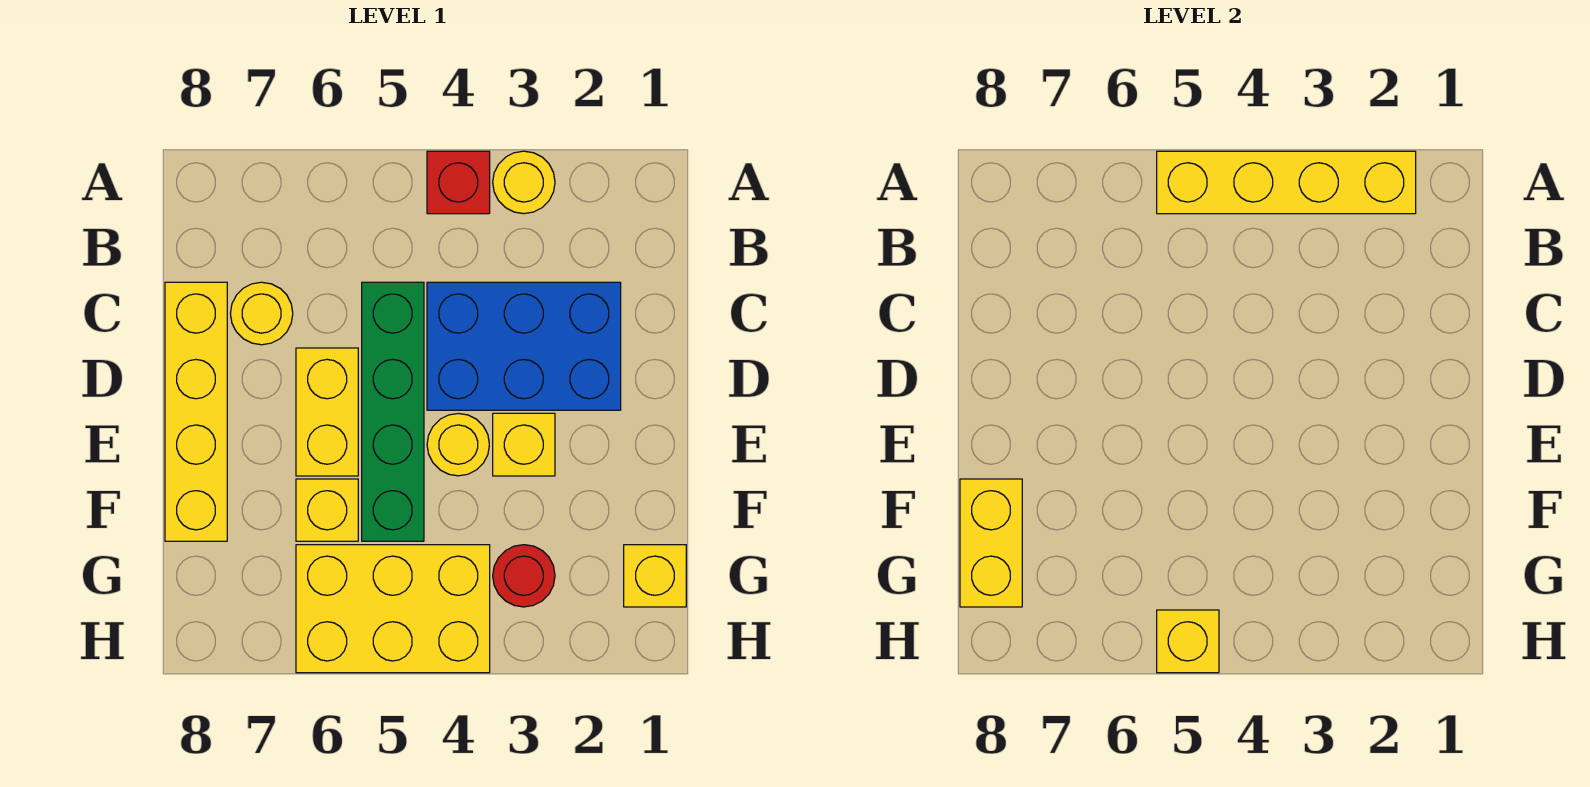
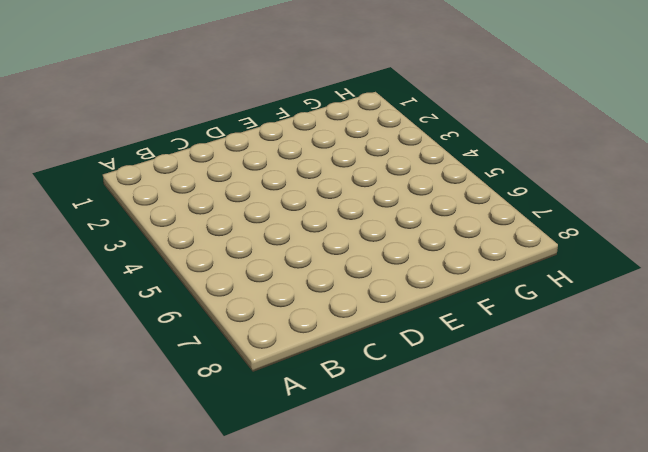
none -> yellow round brick A3 level 1
none -> red brick A4 level 1
none -> blue brick C2:D4 level 1

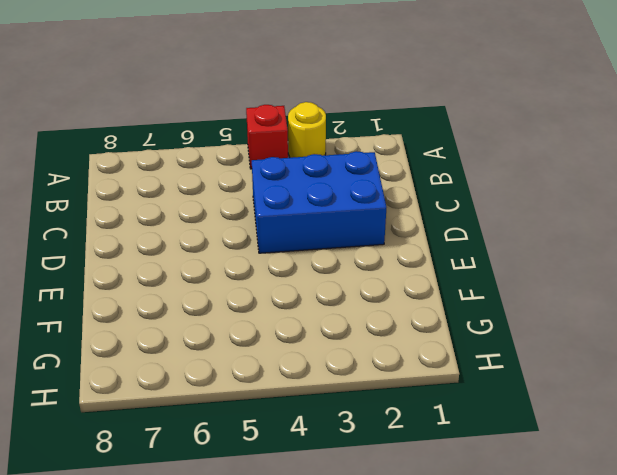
none -> green brick C5:F5 level 1
none -> yellow round brick C7 level 1
none -> yellow brick C8:F8 level 1

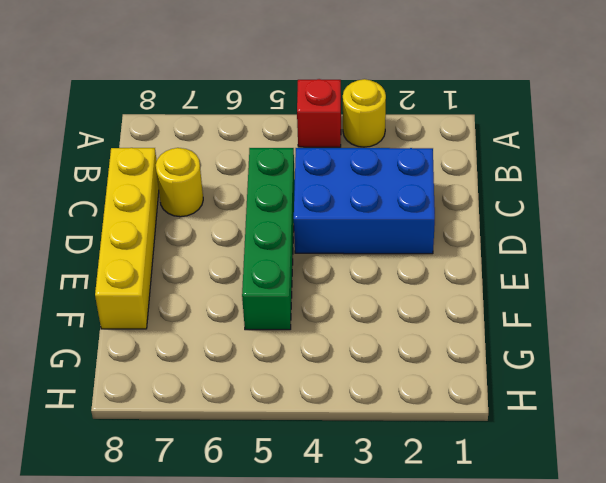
none -> yellow brick D6:E6 level 1
none -> yellow brick E3 level 1
none -> yellow round brick E4 level 1

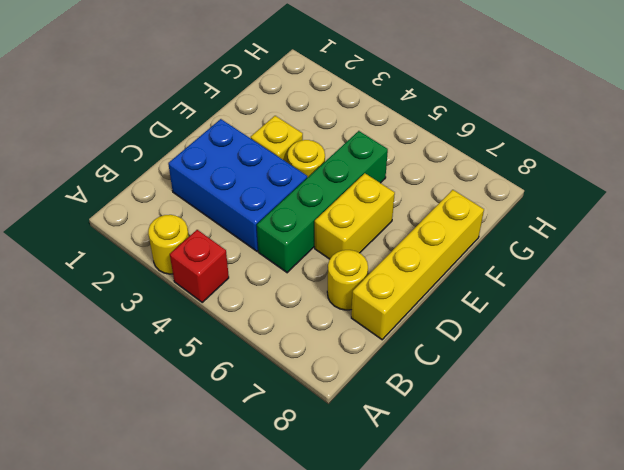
none -> yellow brick F6 level 1
none -> yellow brick G1 level 1
none -> red round brick G3 level 1

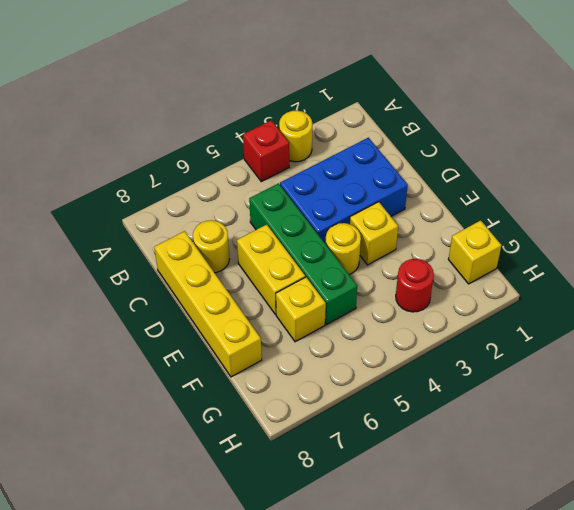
none -> yellow brick G4:H6 level 1
none -> yellow brick A2:A5 level 2
none -> yellow brick F8:G8 level 2

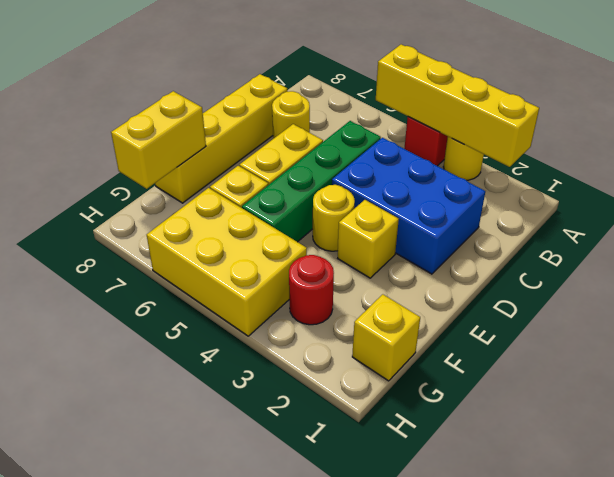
none -> yellow brick H5 level 2

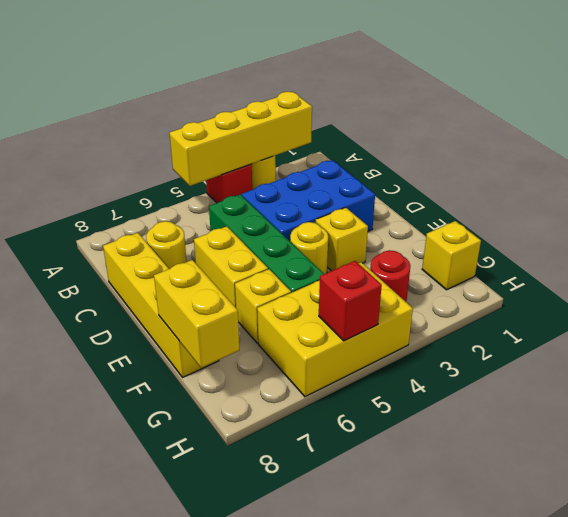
red brick H5 level 2 -> yellow brick H5 level 2

